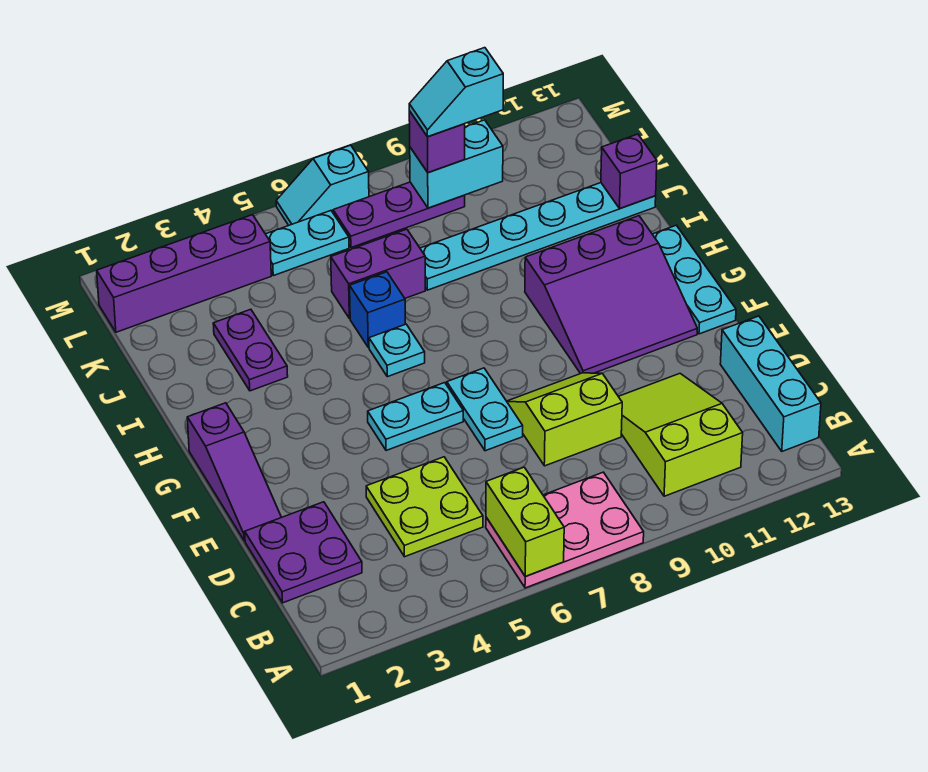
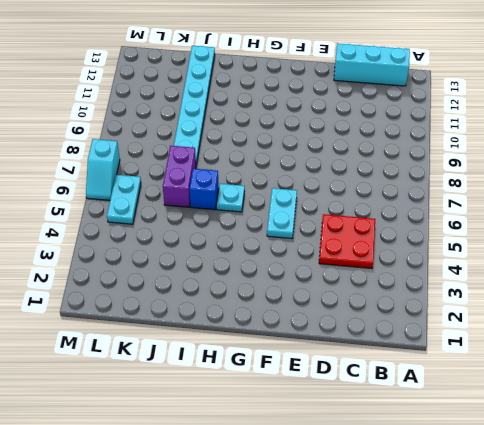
red plate C4:D5 level 1 -> lime plate C4:D5 level 1
none -> pink plate A6:B8 level 1
none -> lime slope B10:D11 level 1 top B
none -> purple plate C1:D2 level 1

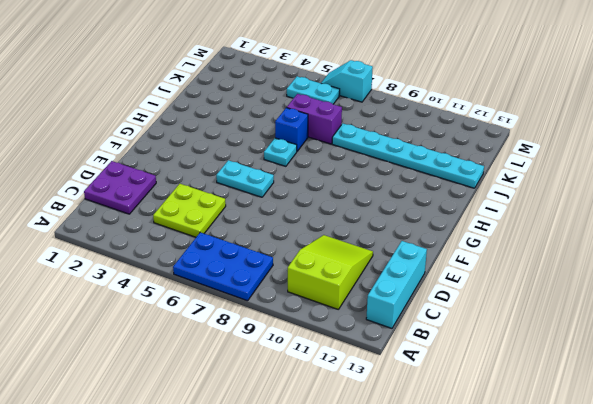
blue plate A6:B8 level 1 -> pink plate A6:B8 level 1
none -> lime slope D8:E9 level 1 top D
none -> purple slope E1:G1 level 1 top G
none -> cyan plate E7:F7 level 1

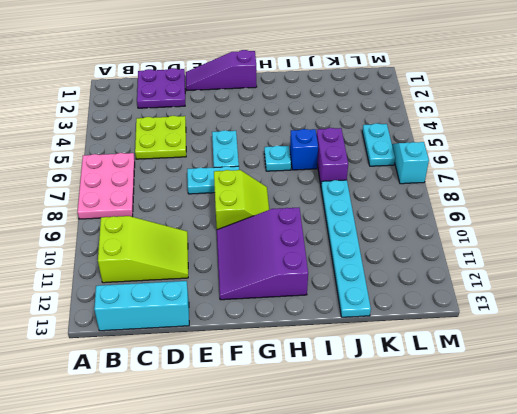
lime slope F8:G9 level 1 top F -> lime slope D8:E9 level 1 top D
none -> cyan plate F13:H13 level 1
none -> purple plate I3:J3 level 1
none -> purple brick L1:L4 level 1

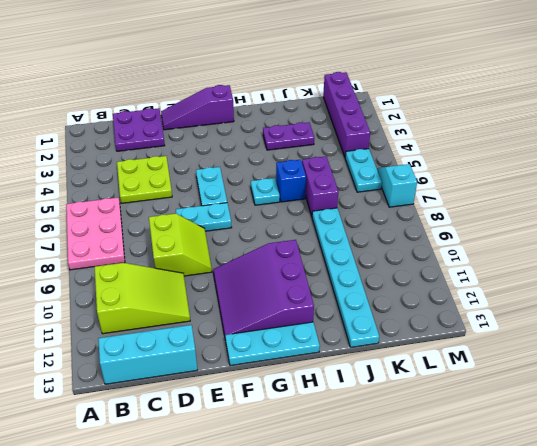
none -> purple plate L7:L9 level 1
none -> lime brick A6:B6 level 2
none -> purple brick J13 level 2

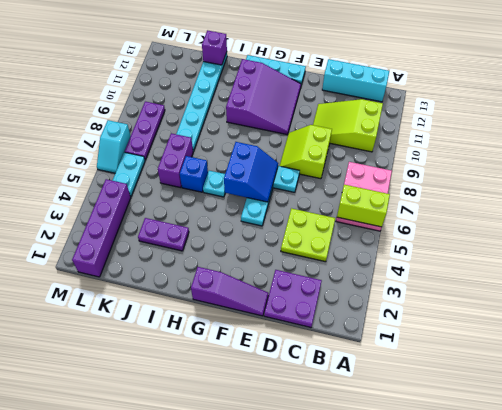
blue slope F6:G7 level 2 top G -> none
none -> cyan brick L9:L10 level 2
none -> purple brick L9 level 3
none -> cyan slope L9:L10 level 4 top 10

